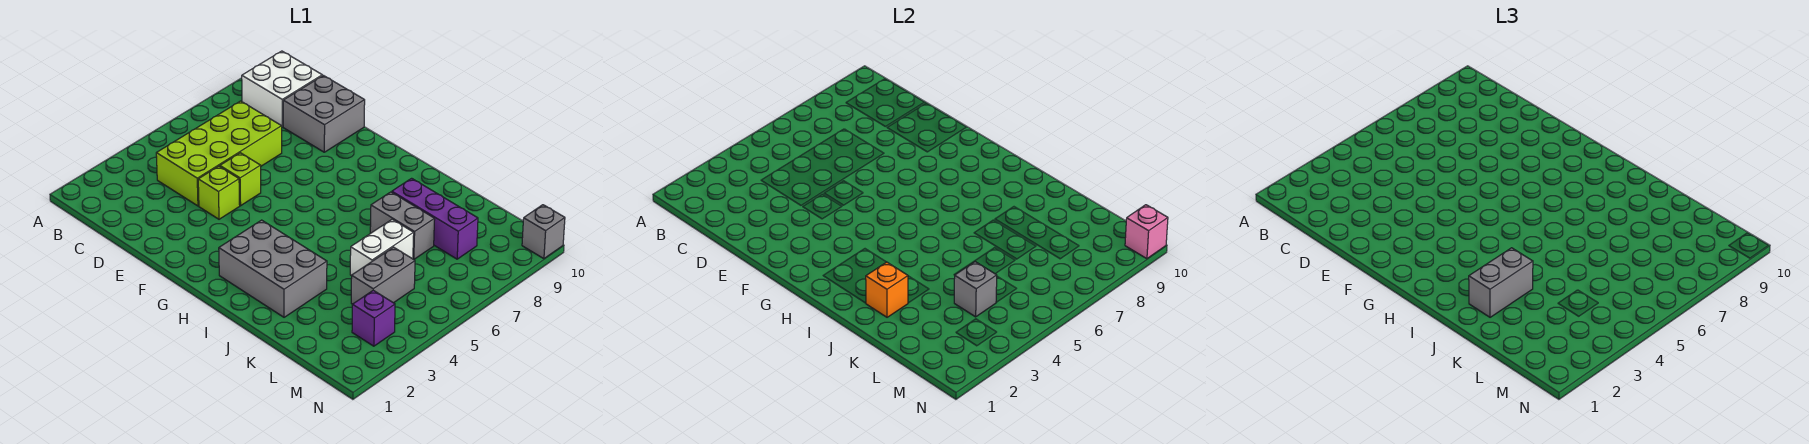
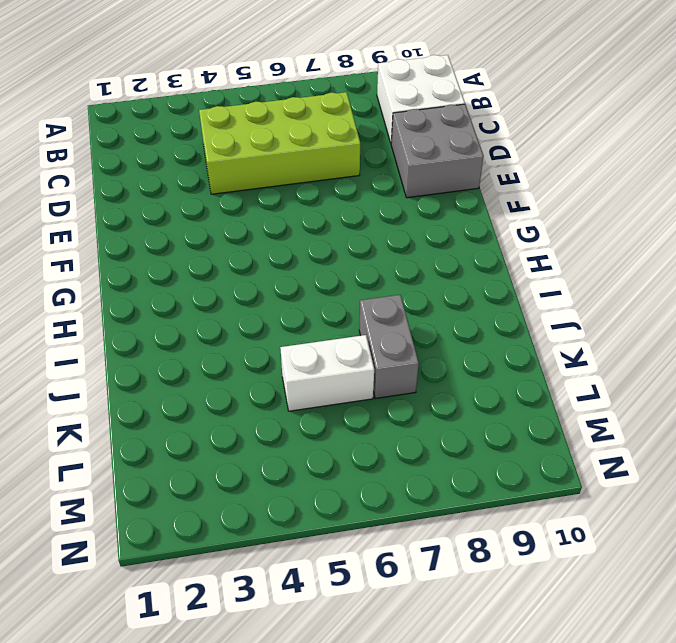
none -> lime brick E4 level 1
none -> lime brick E5 level 1
none -> grey brick H2:J3 level 1

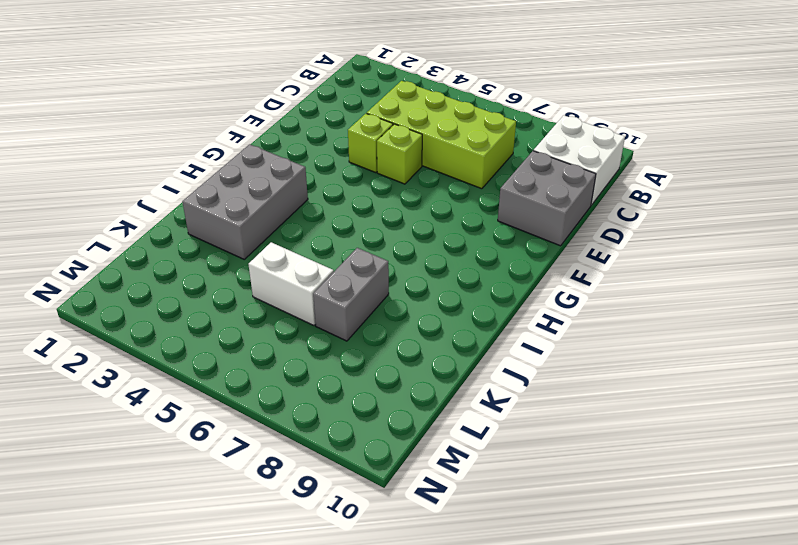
none -> purple brick J8:L8 level 1
none -> grey brick L4:L5 level 1
none -> purple brick M3 level 1

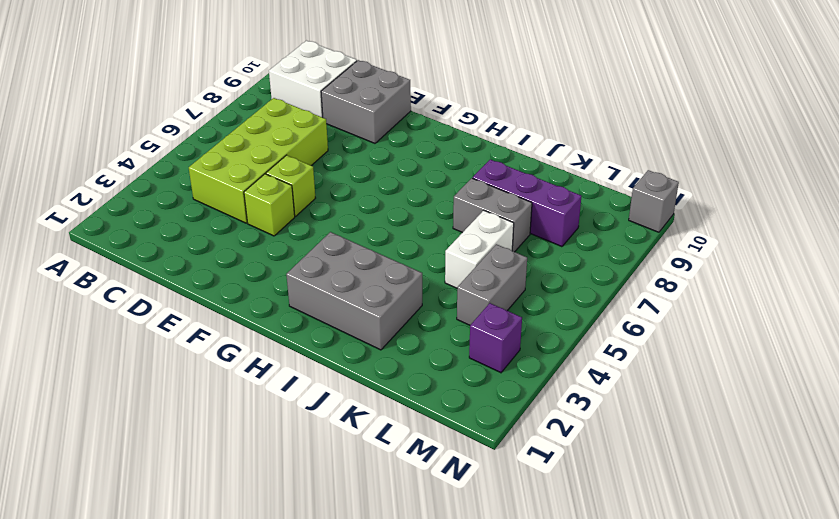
none -> orange brick J2 level 2
none -> grey brick L4 level 2
none -> pink brick N10 level 2

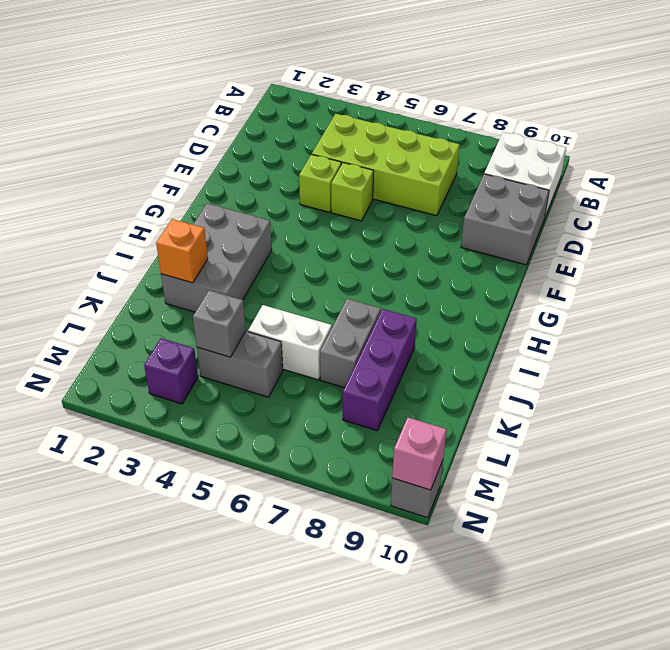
none -> grey brick J2:J3 level 3

